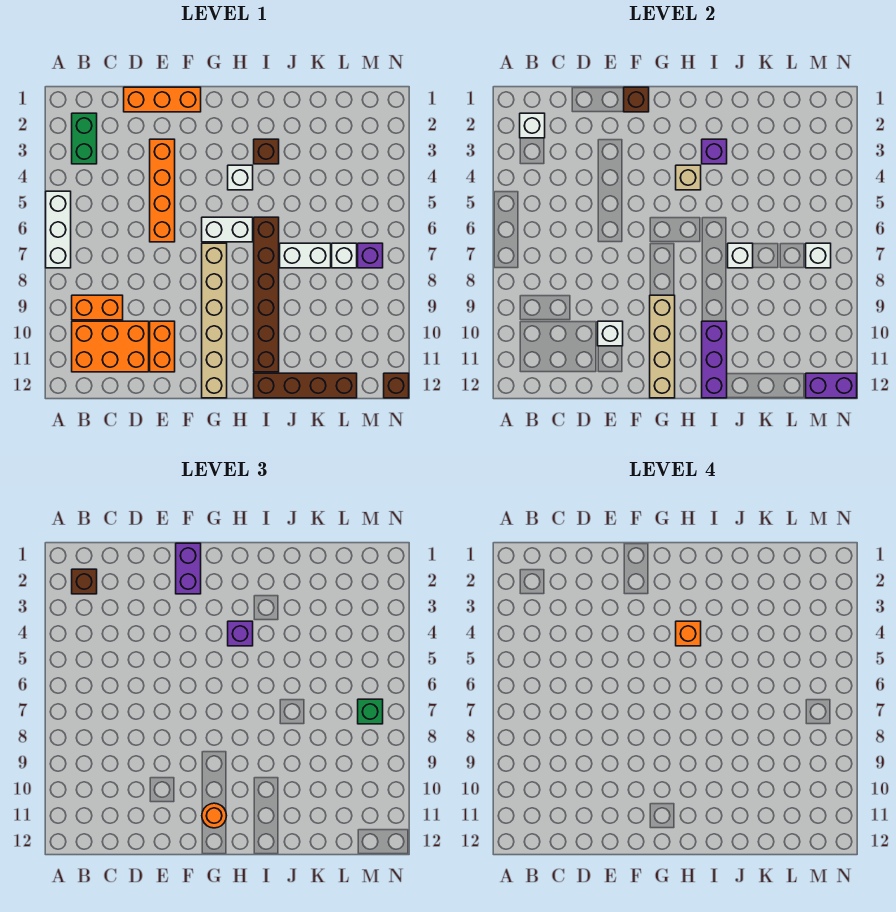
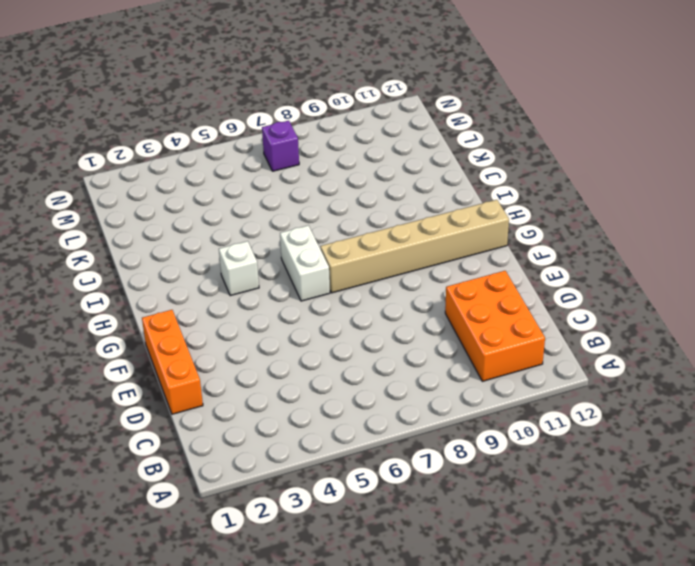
none -> white brick A5:A7 level 1
none -> green brick B2:B3 level 1
none -> orange brick B9:C9 level 1
none -> orange brick E3:E6 level 1

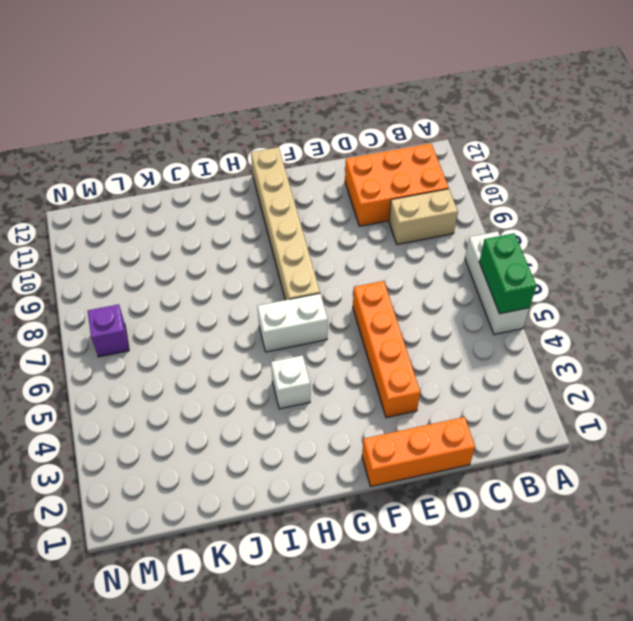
green brick A5:A6 level 2 -> green brick B2:B3 level 1
tan brick B9:C9 level 1 -> orange brick B9:C9 level 1
none -> orange brick E10:E11 level 1
none -> brown brick I3 level 1
none -> brown brick I6:I11 level 1
none -> brown brick I12:L12 level 1

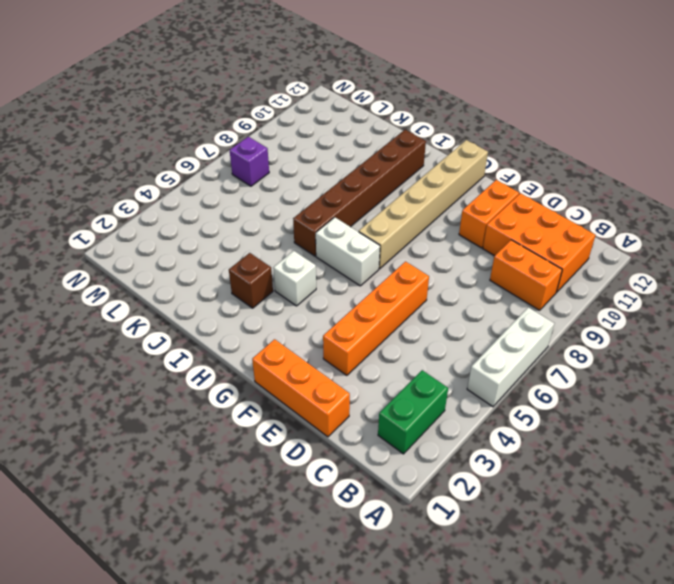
none -> brown brick I12:L12 level 1
none -> white brick J7:K7 level 1
none -> white brick L7 level 1
none -> brown brick N12 level 1

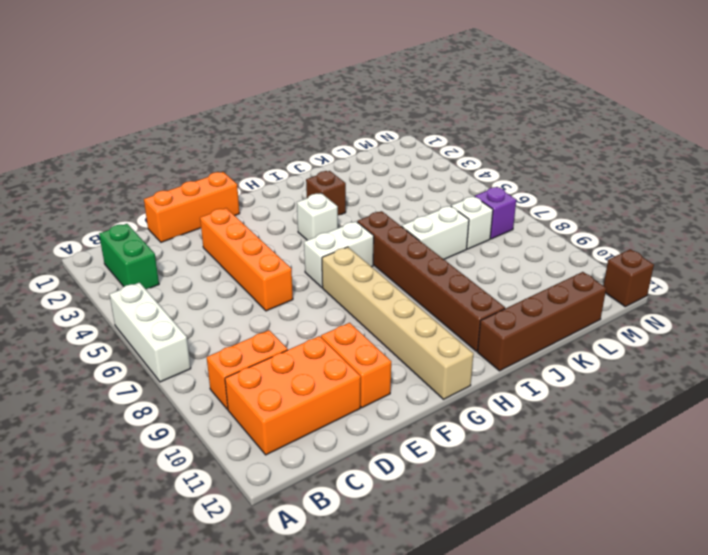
none -> white brick B2 level 2
none -> white brick E10 level 2
none -> brown brick F1 level 2
none -> tan brick G9:G12 level 2

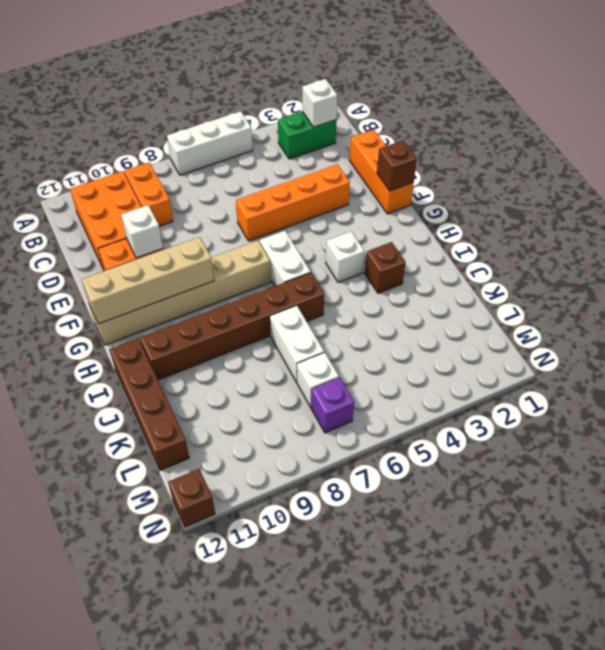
none -> tan brick H4 level 2
none -> purple brick I3 level 2
none -> purple brick I10:I12 level 2
none -> white brick J7 level 2

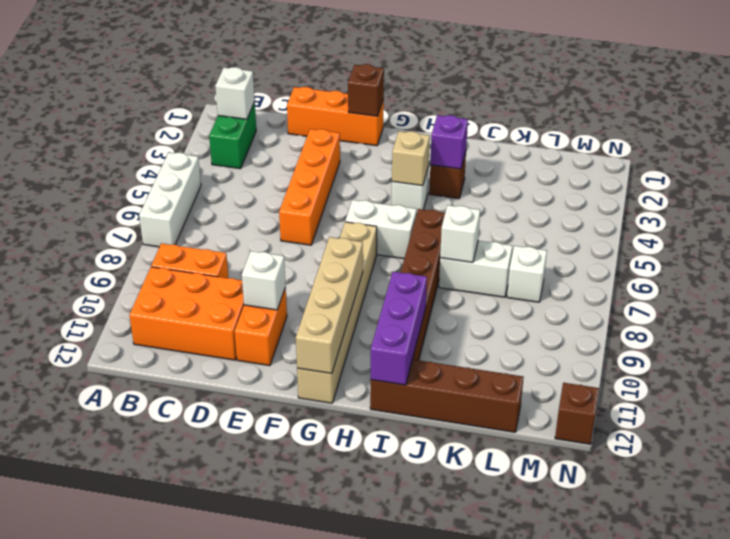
none -> purple brick M7 level 1
none -> white brick M7 level 2
none -> purple brick M12:N12 level 2
none -> brown brick B2 level 3

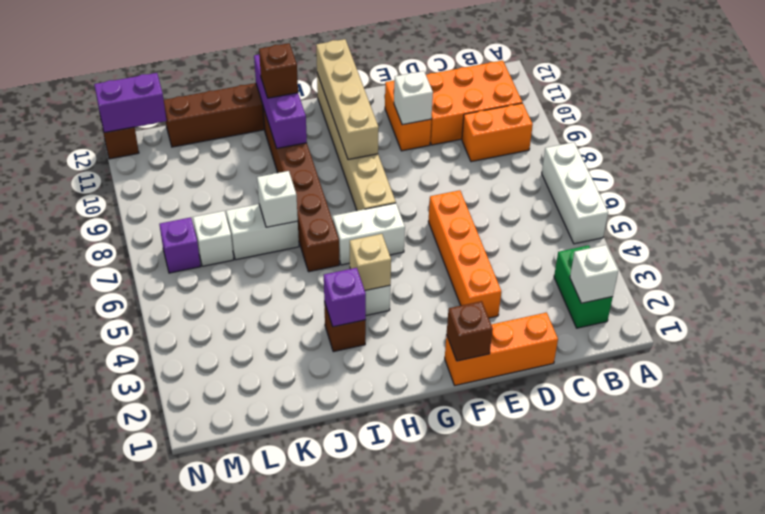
brown brick I11 level 3 -> brown brick B2 level 3
none -> white brick M7 level 2
none -> purple brick F1:F2 level 3
none -> orange round brick G11 level 3
none -> purple brick H4 level 3

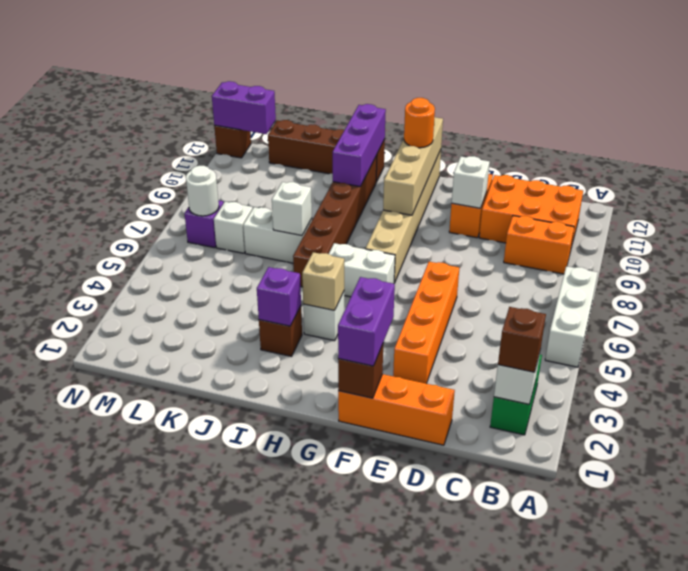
white round brick M7 level 2 -> white brick M7 level 2
none -> purple brick H4 level 3
none -> green brick M7 level 3
none -> orange brick H4 level 4

